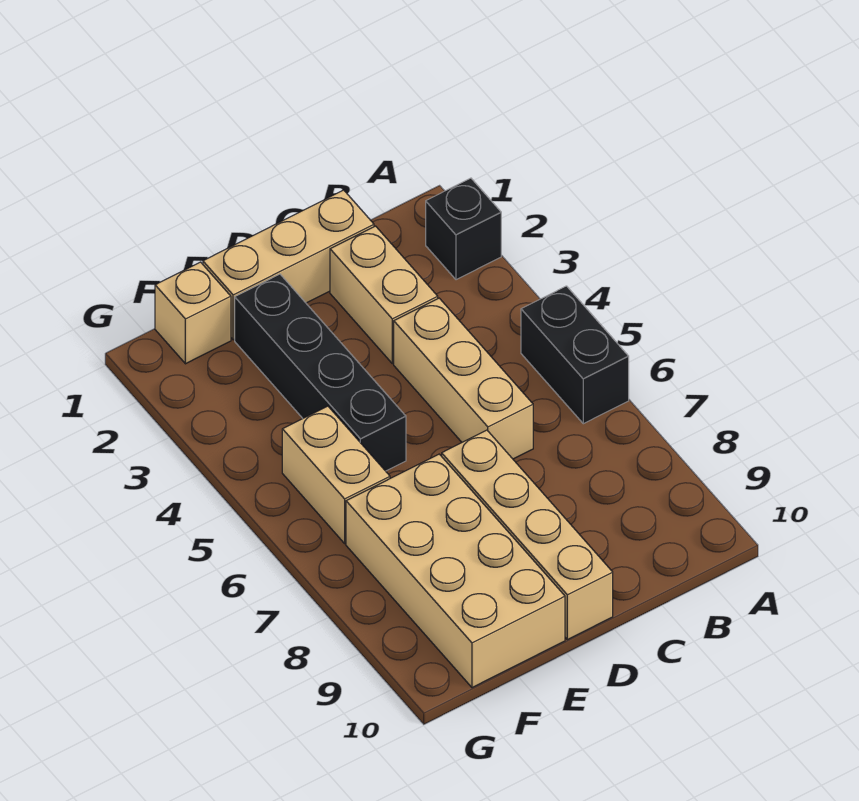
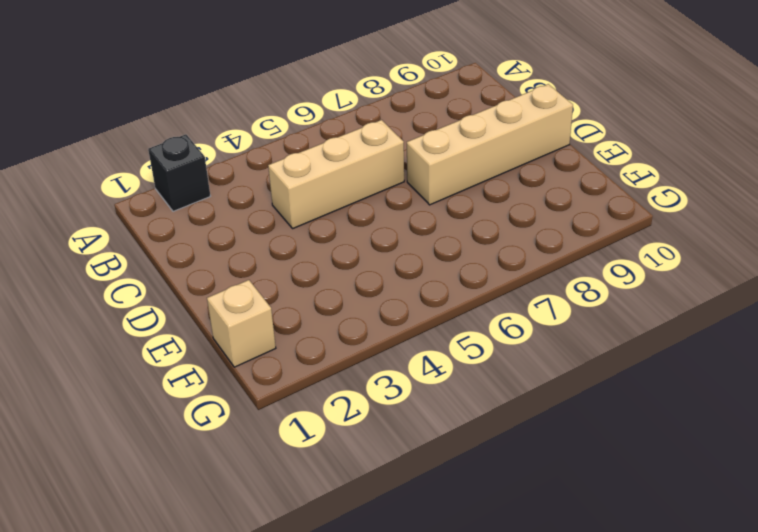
none -> black brick A5:A6 level 1
none -> tan brick C1:E1 level 1

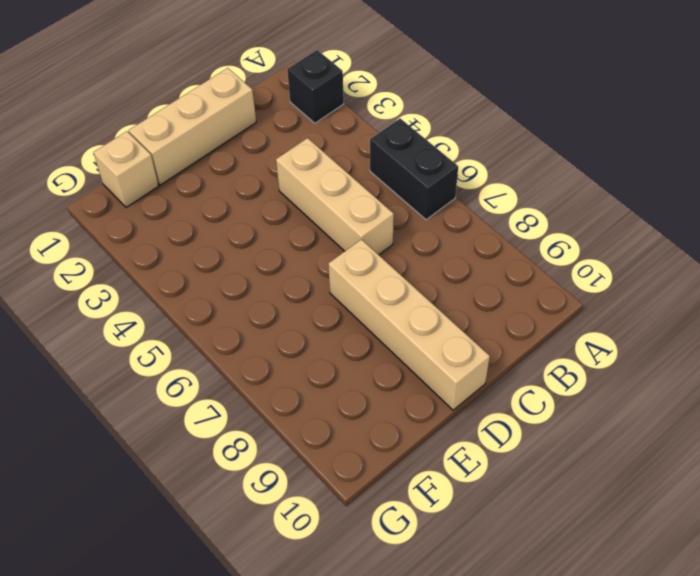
none -> tan brick C2:C3 level 1
none -> black brick E2:E5 level 1

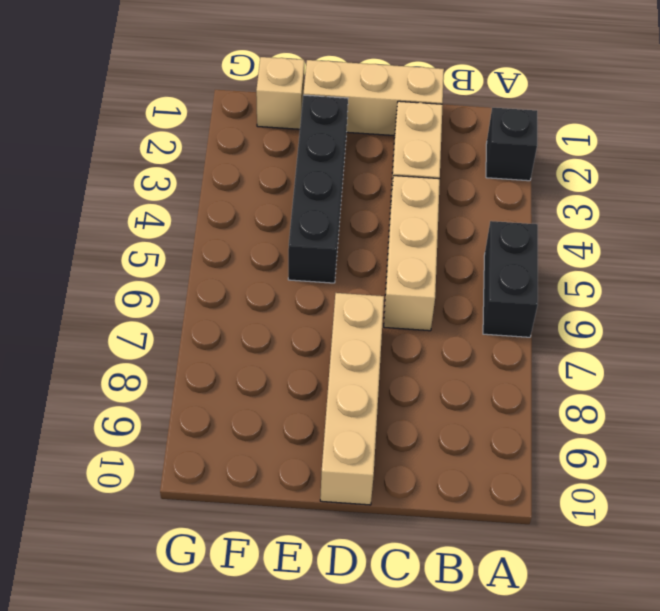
none -> tan brick E7:F10 level 1
none -> tan brick F5:F6 level 1

